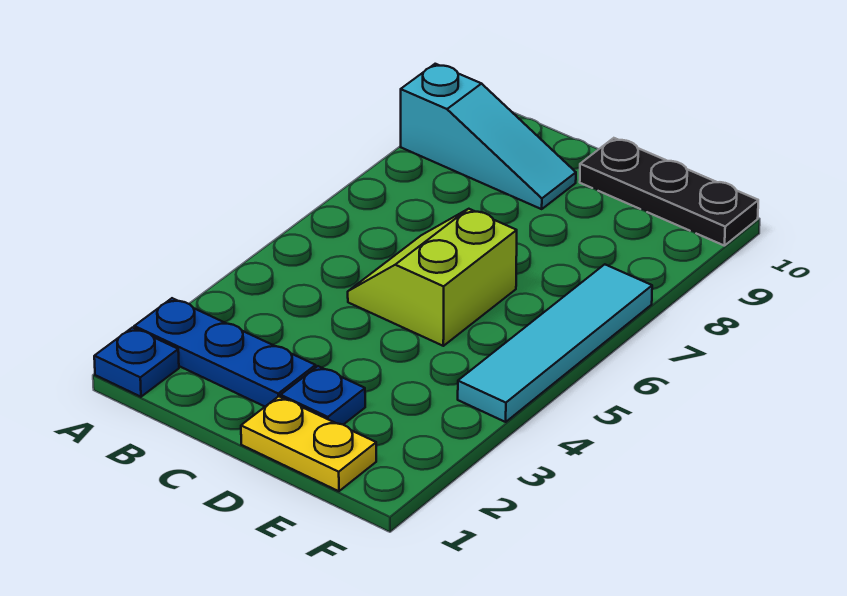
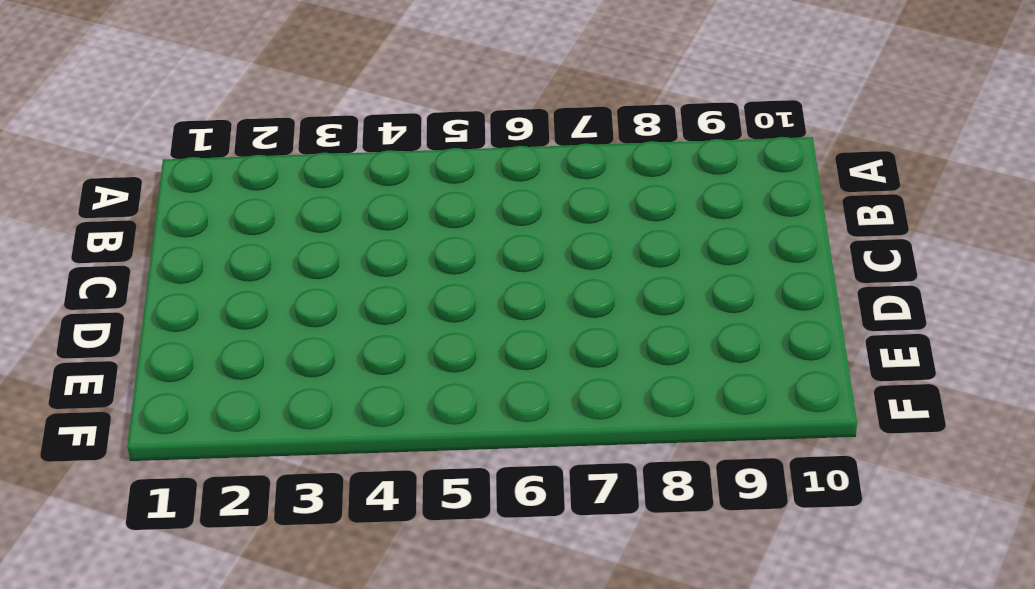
none -> blue plate A1 level 1
none -> blue plate A2:C2 level 1

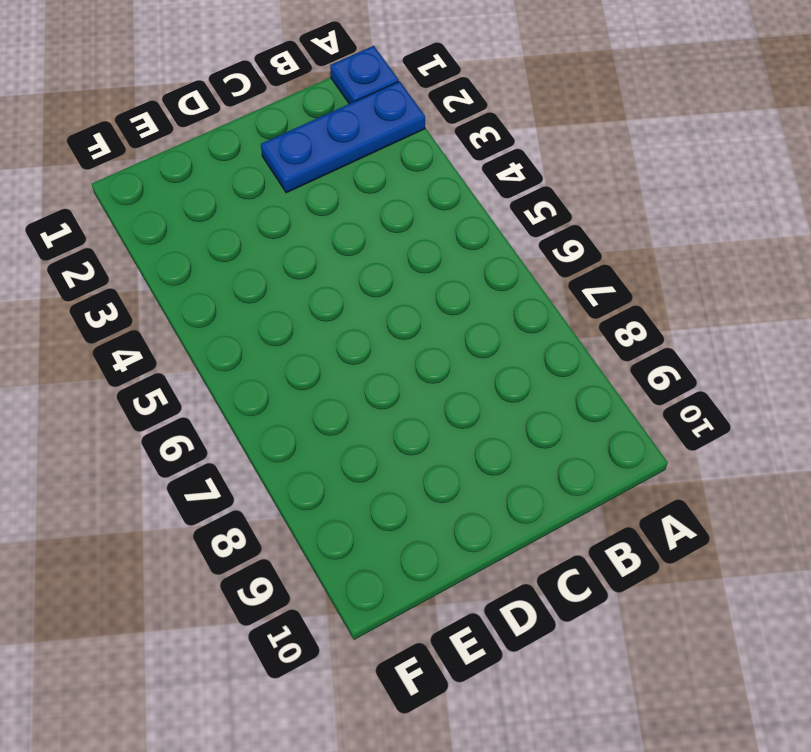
none -> cyan slope A9:C9 level 1 top A
none -> lime slope C5:D6 level 1 top D

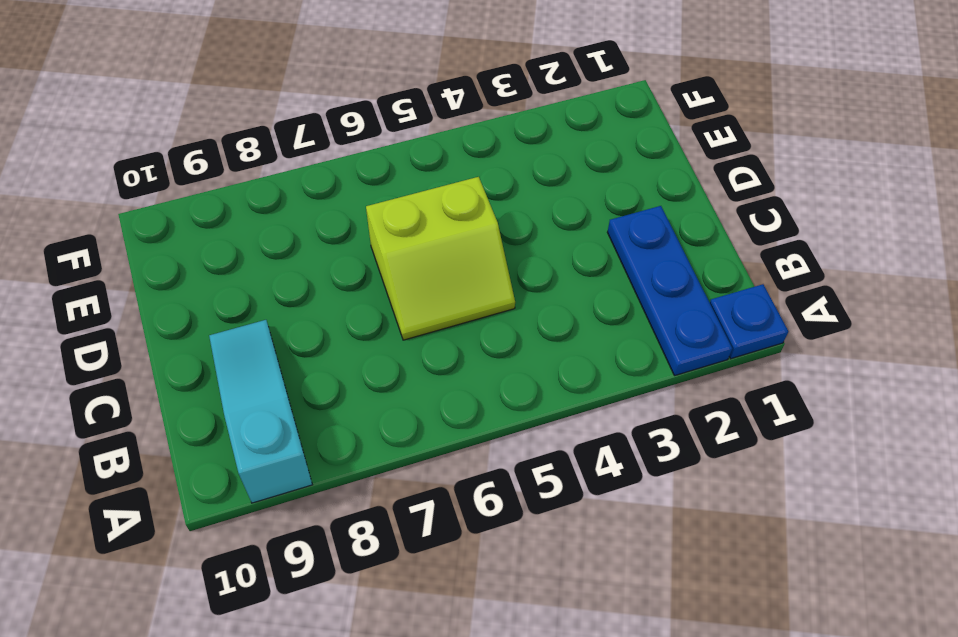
none -> yellow plate D1:E1 level 1
none -> blue plate D2 level 1

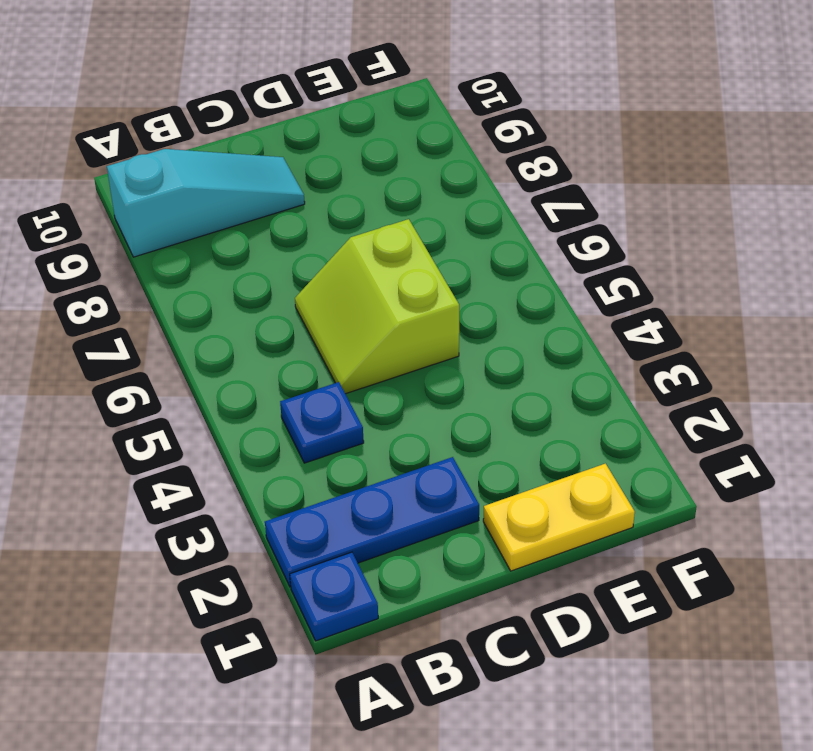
blue plate B4 level 1 -> blue plate D2 level 1
none -> black plate D10:F10 level 1
none -> cyan tile F4:F7 level 1

